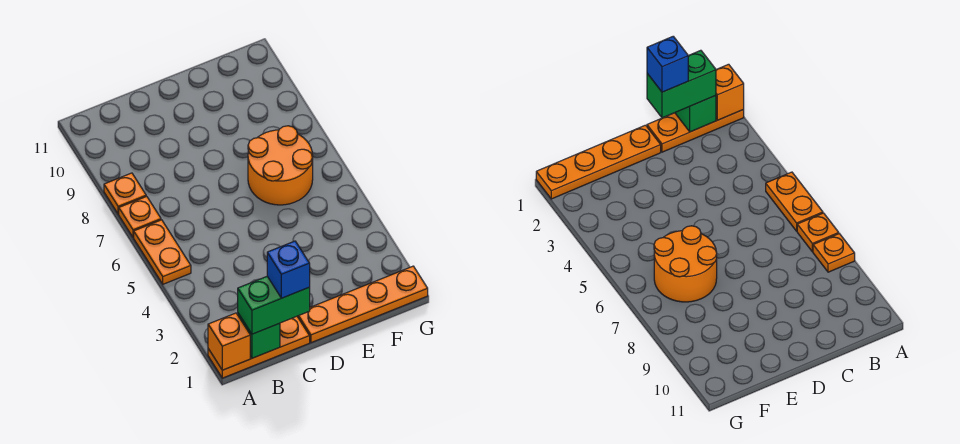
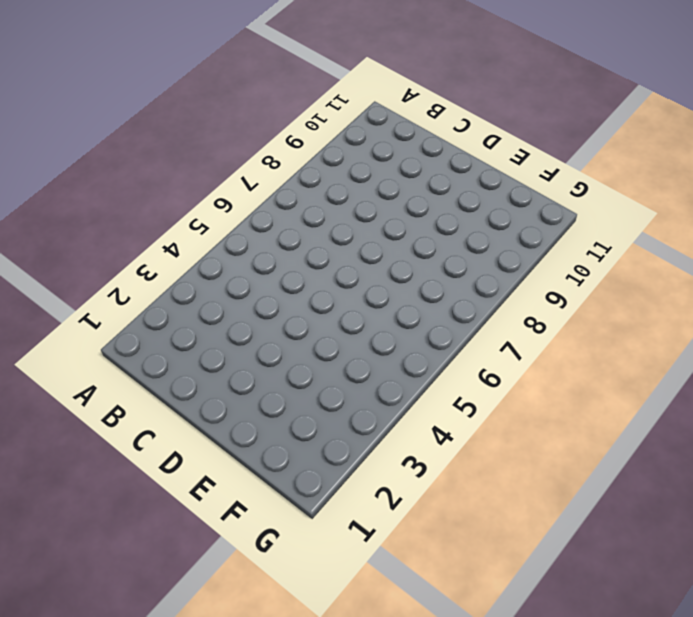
none -> orange plate A1:C1 level 1
none -> orange plate A5:A6 level 1

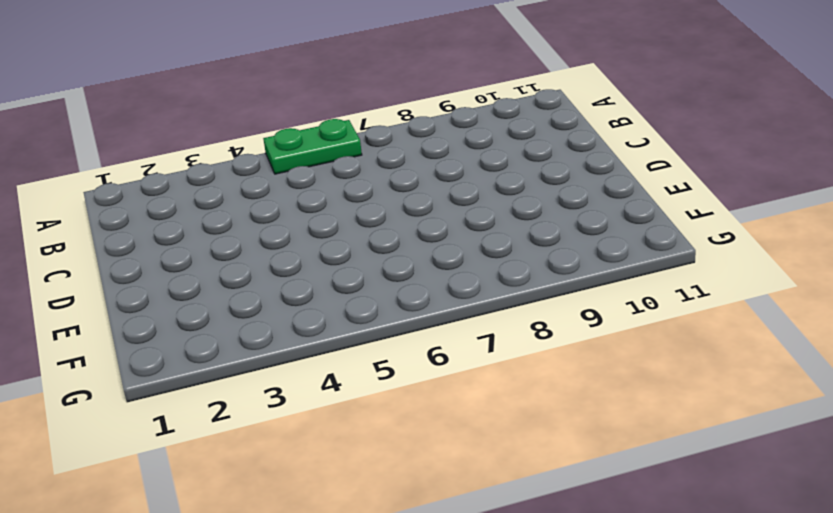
green plate A5:A6 level 1 -> orange plate A5:A6 level 1
none -> orange plate A1:C1 level 1
none -> orange plate A7 level 1

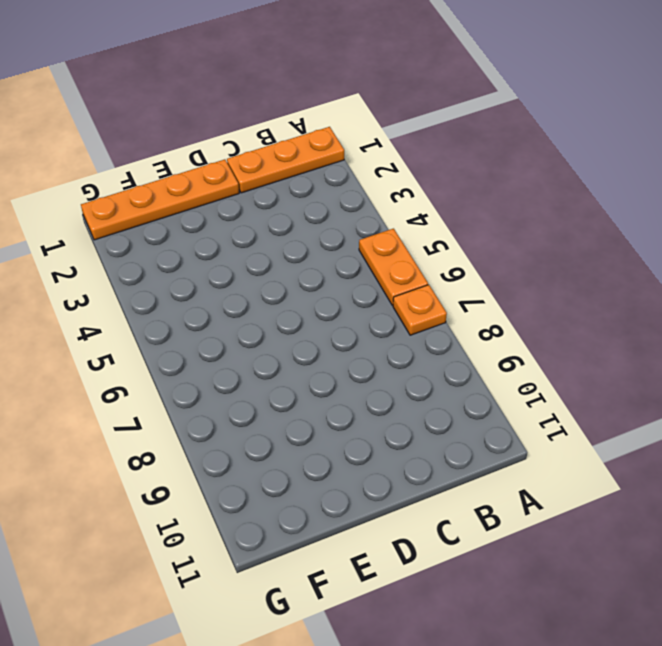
none -> orange plate A8 level 1
none -> orange round brick E6:F7 level 1

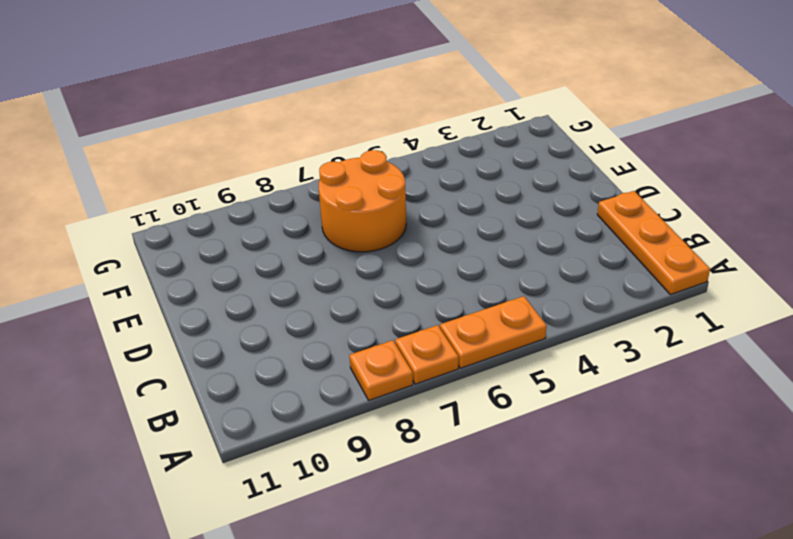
none -> orange plate D1:G1 level 1
none -> orange brick A1 level 2

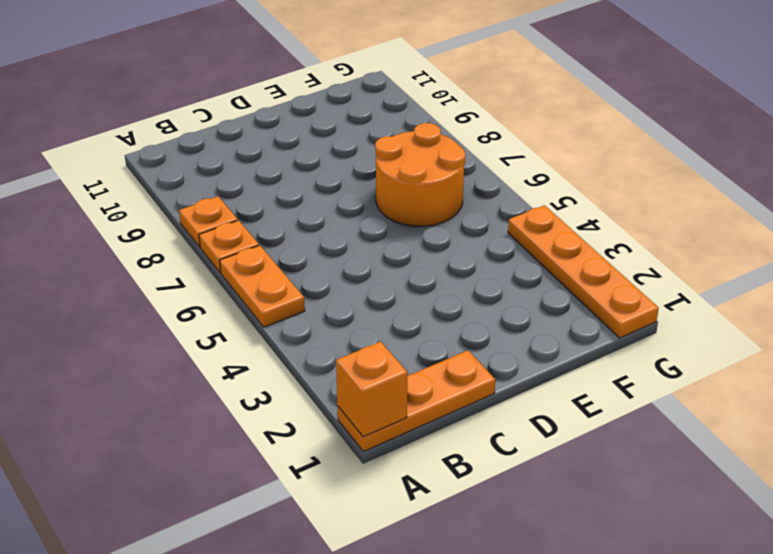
orange plate G1:G4 level 1 -> orange plate D1:G1 level 1
none -> green brick B1 level 2
none -> green brick B1:C1 level 3

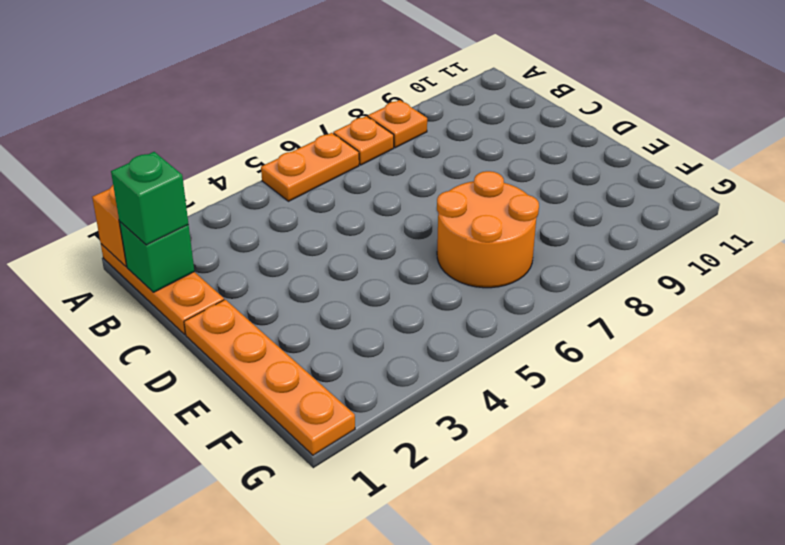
green brick B1 level 3 -> green brick B1:C1 level 3
none -> blue brick C1 level 4

